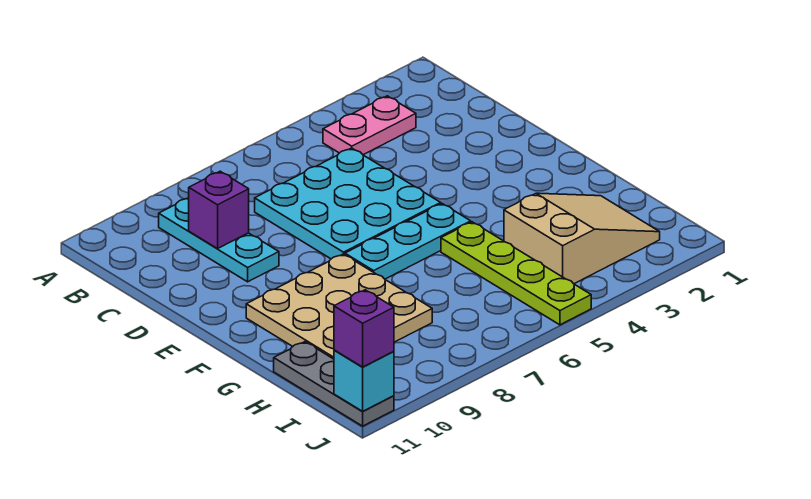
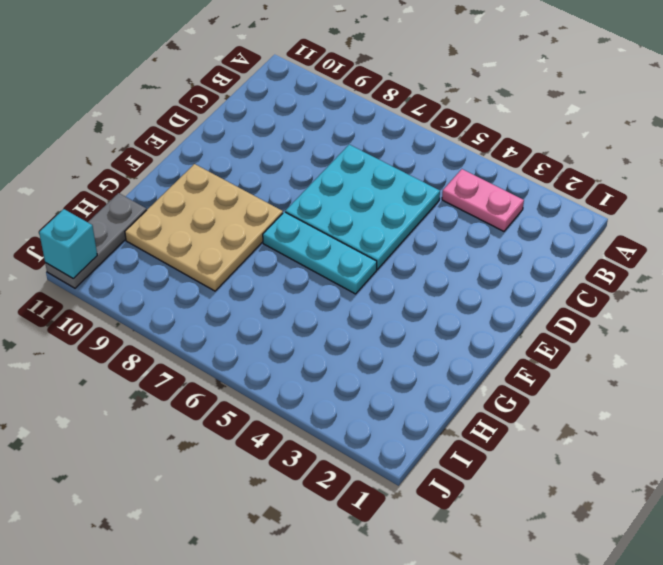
none -> cyan plate B9:D9 level 1
none -> lime plate G5:J5 level 1

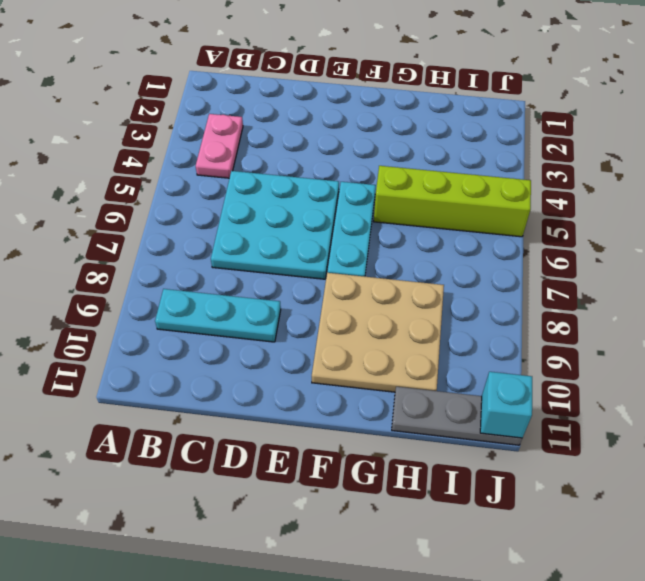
lime brick G5:J5 level 1 -> lime plate G5:J5 level 1
none -> tan slope H2:I4 level 1 top 4
none -> purple brick C9 level 2

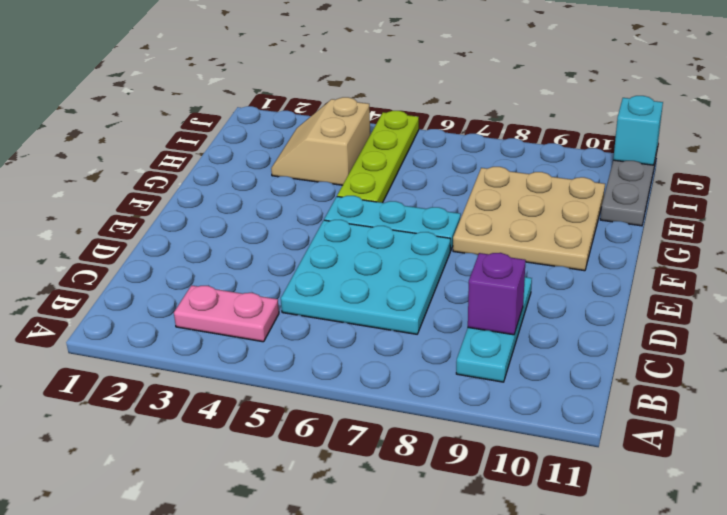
tan slope H3:I4 level 1 top 4 -> tan slope H2:I4 level 1 top 4
none -> purple brick J11 level 3

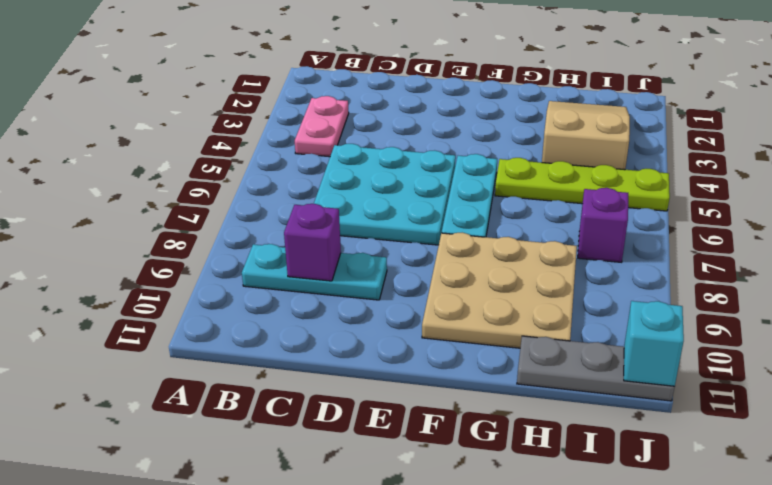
purple brick I7 level 1 -> purple brick J11 level 3

